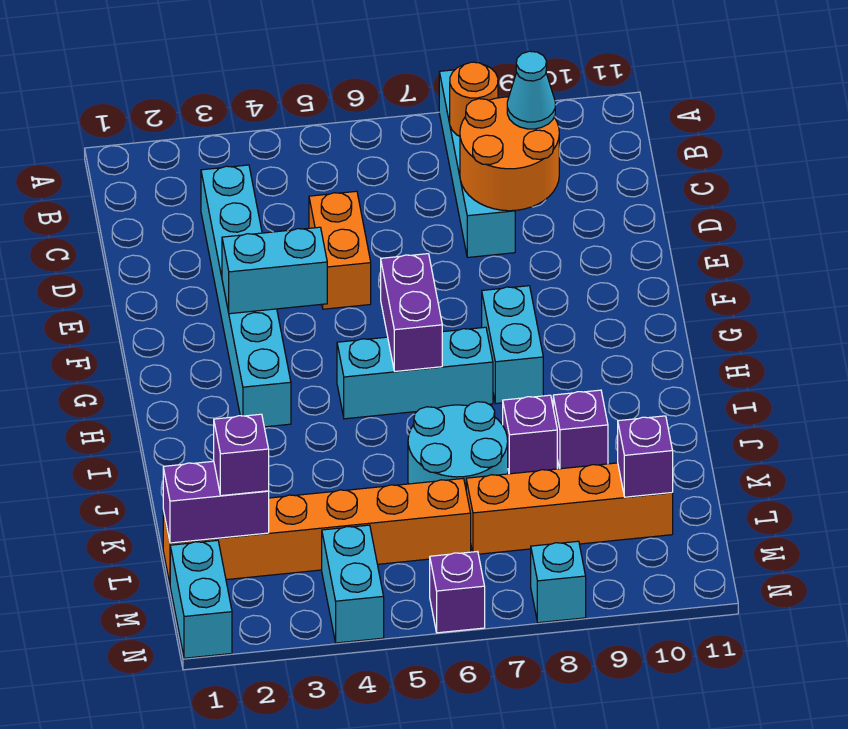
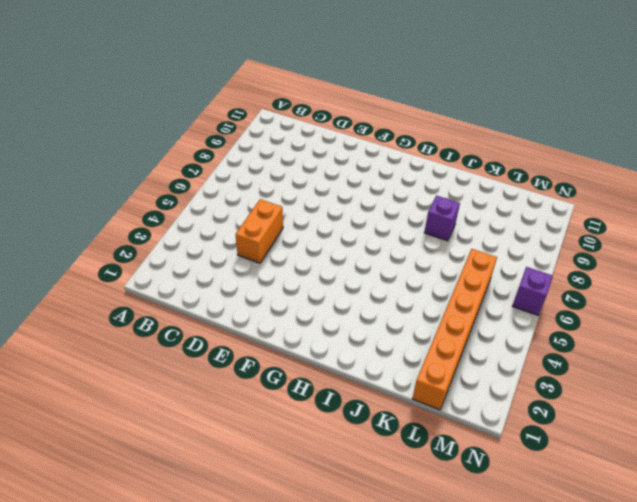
orange brick D4:D5 level 1 -> orange brick D5:E5 level 1
none -> cyan brick A8:D8 level 1
none -> cyan brick C3:H3 level 1
none -> cyan brick G8:H8 level 1

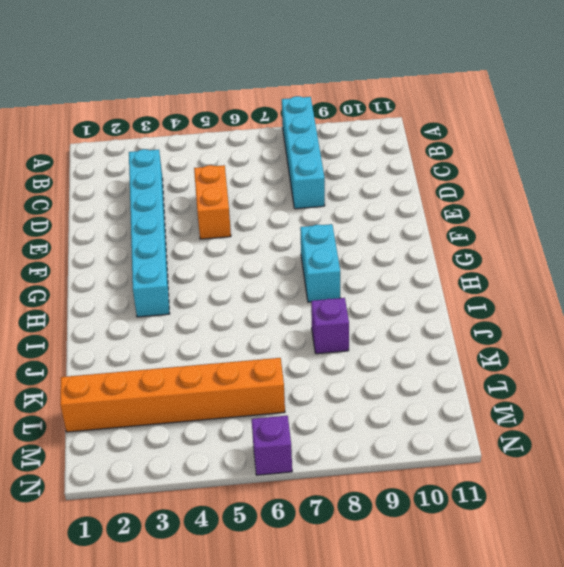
none -> cyan brick H5:H7 level 1
none -> cyan round brick J6:K7 level 1
none -> purple brick J9 level 1

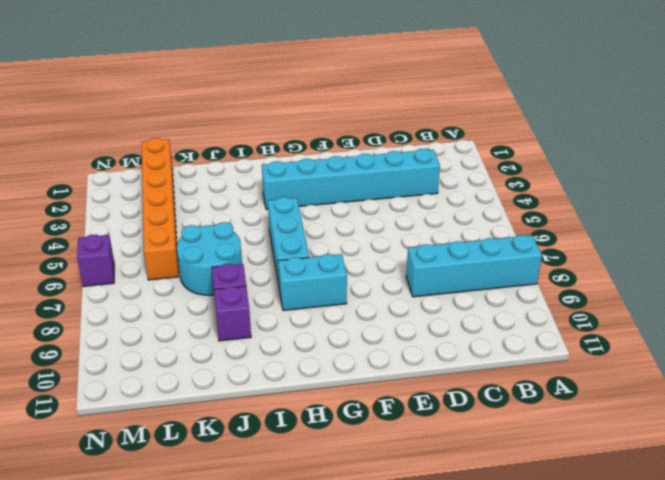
none -> orange brick D5:E5 level 1
none -> orange brick L7:L10 level 1
none -> cyan brick M1:N1 level 1

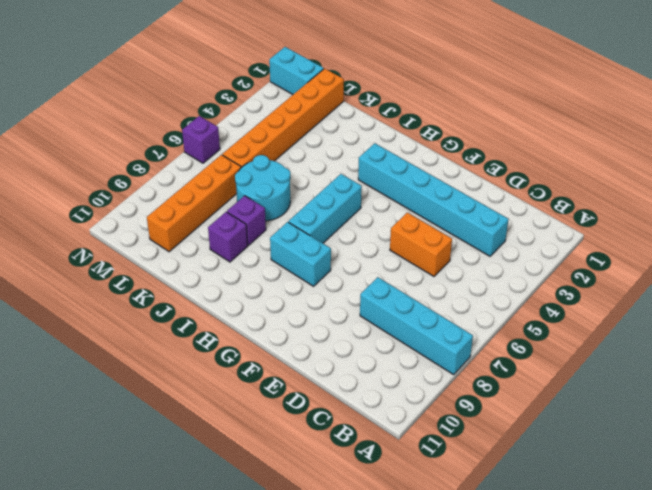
none -> cyan brick M4:N4 level 1
none -> cyan brick N8 level 1
none -> orange round brick B8 level 2

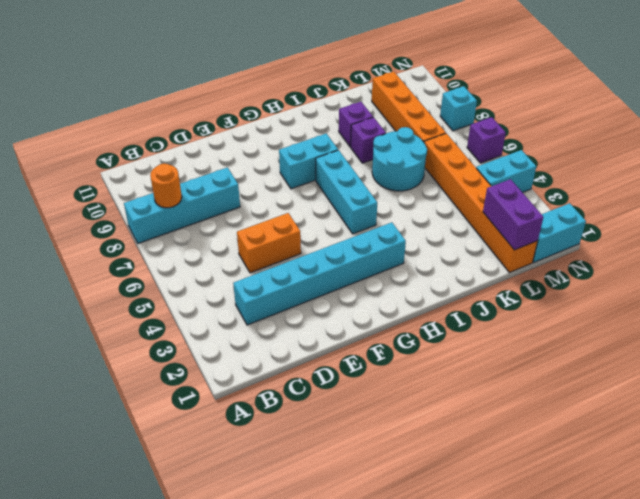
none -> orange round brick C8:D9 level 2
none -> cyan brick F3:F4 level 2
none -> purple brick G6:H6 level 2

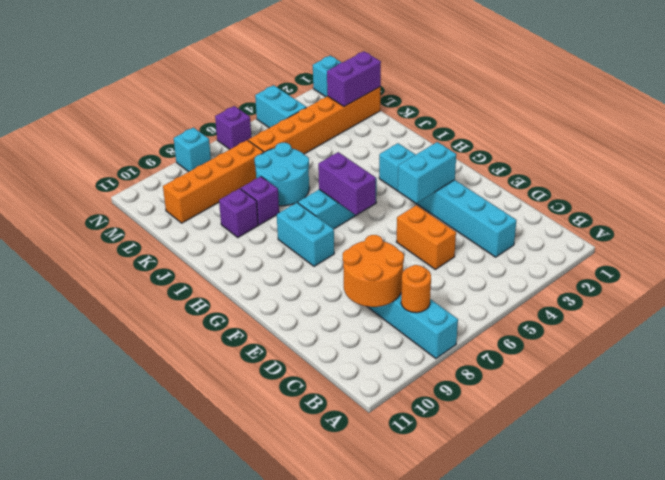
none -> purple brick L10 level 2
none -> cyan cone C9 level 3
none -> purple brick L2 level 3

